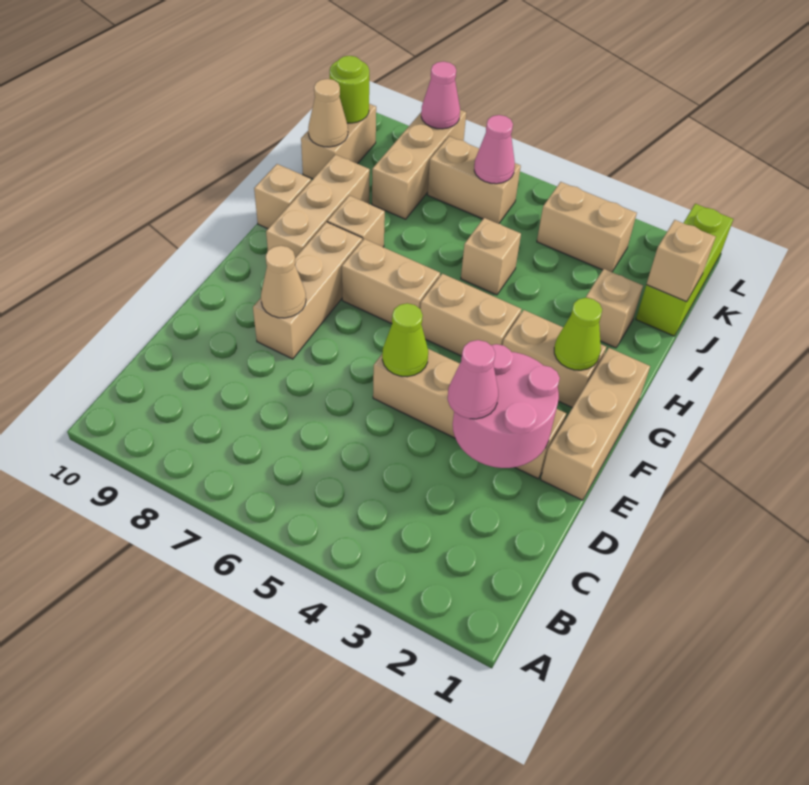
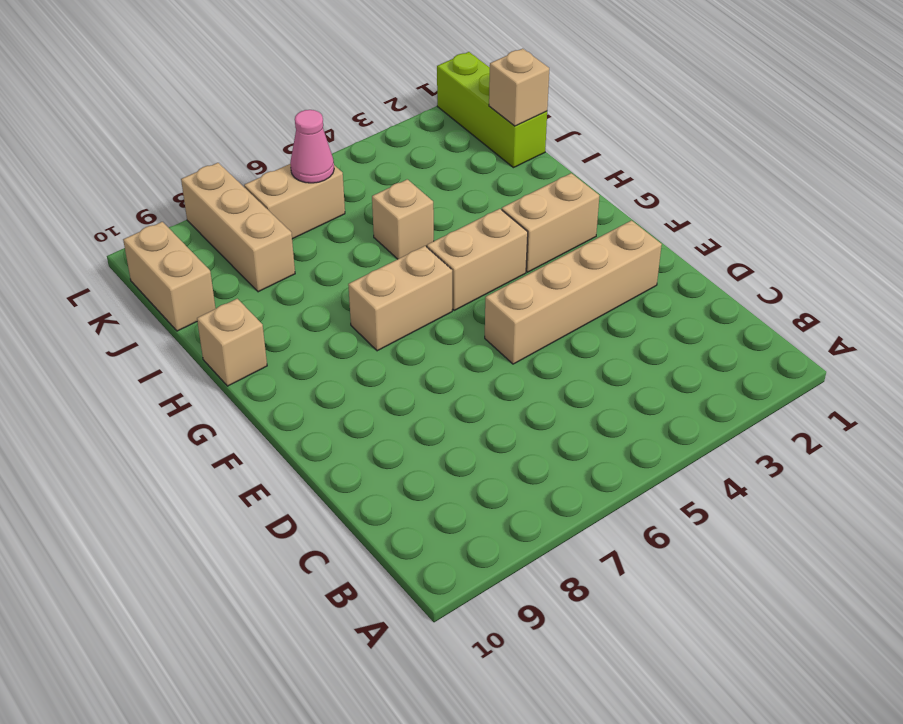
none -> tan brick E1:G1 level 1
none -> tan brick E8:G8 level 1
none -> tan brick G9:I9 level 1

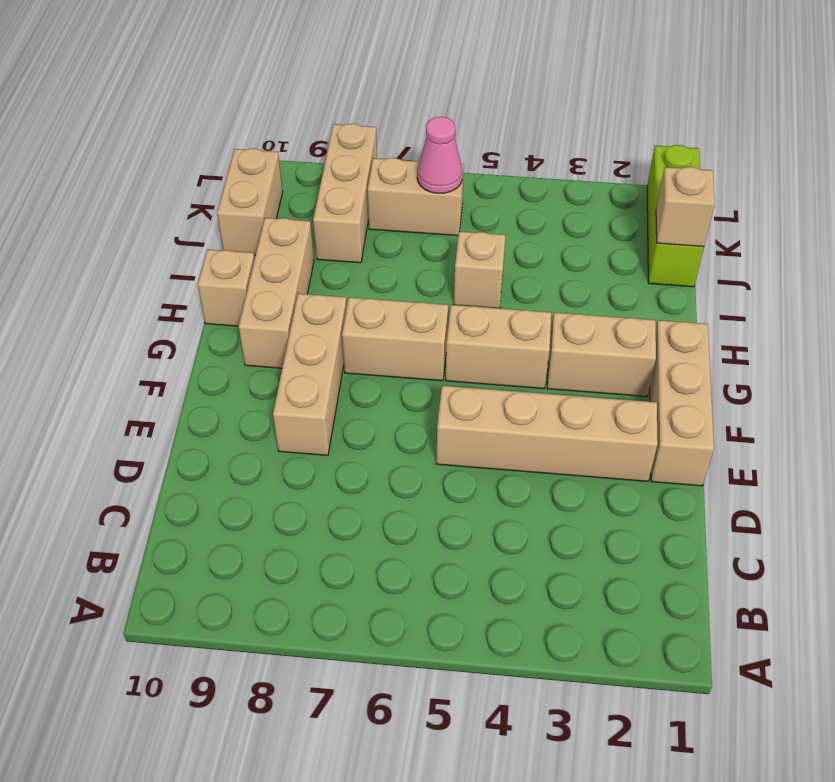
none -> tan brick H8 level 1
none -> tan brick I2 level 1
none -> tan brick K3:K4 level 1

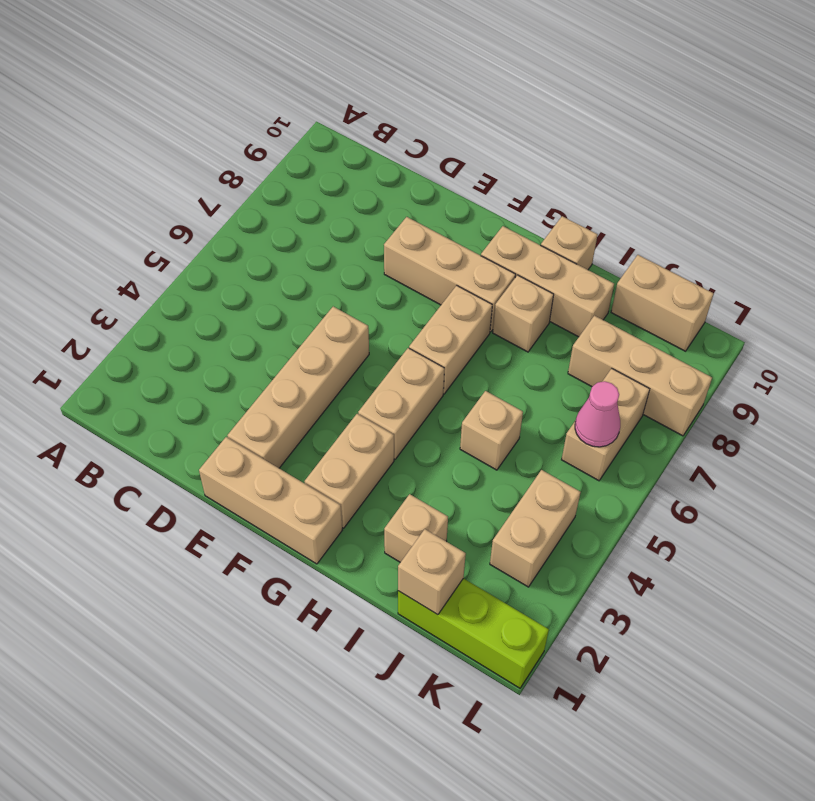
none -> pink round brick D2:E3 level 2
none -> lime cone E5 level 2
none -> tan cone E8 level 2

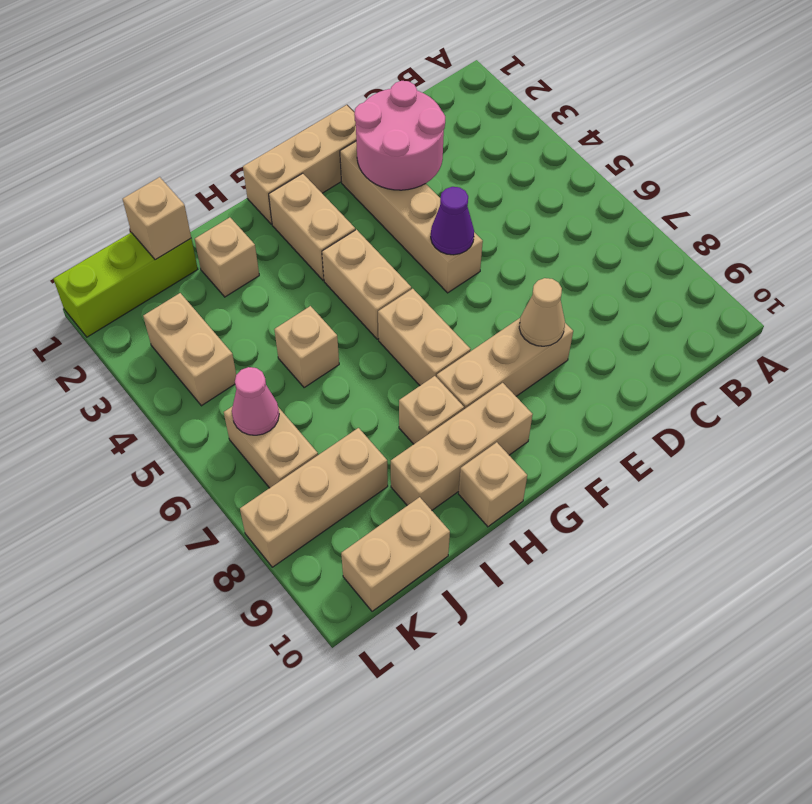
purple cone E5 level 2 -> lime cone E5 level 2
none -> lime cone G2 level 2
none -> tan cone J10 level 2
none -> lime round brick K10 level 2

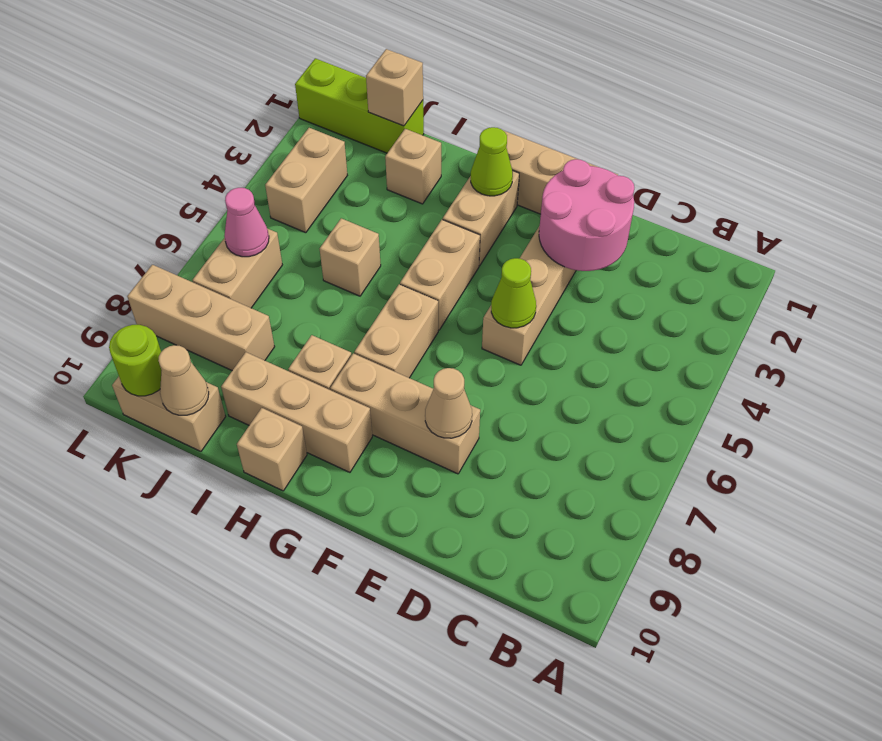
none -> pink cone L8 level 2
none -> pink cone D3 level 3

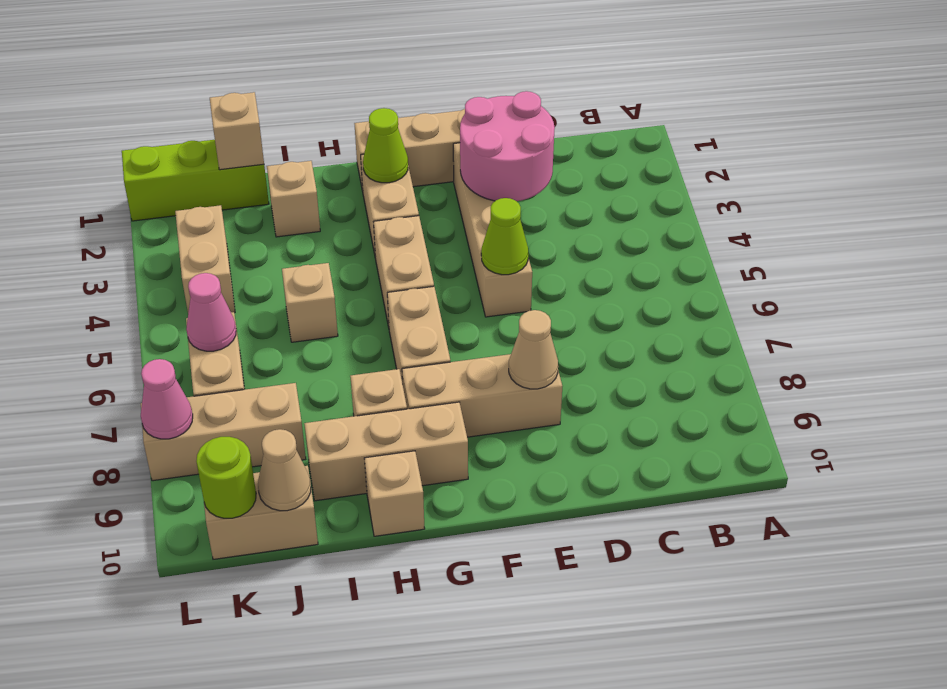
none -> pink cone D3 level 3

